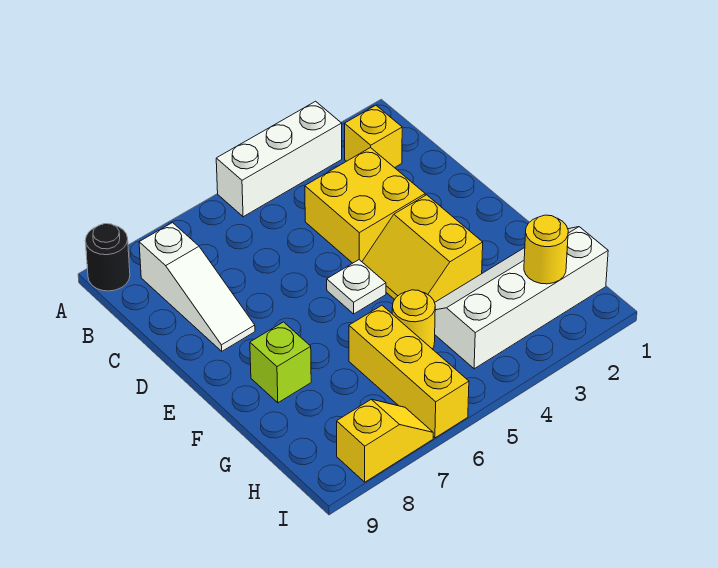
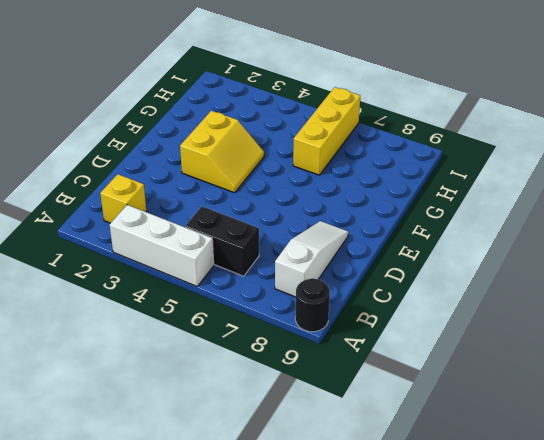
black brick B5:B6 level 1 -> none
none -> yellow brick C3:D4 level 1
none -> white plate E5 level 1
none -> lime brick F8 level 1

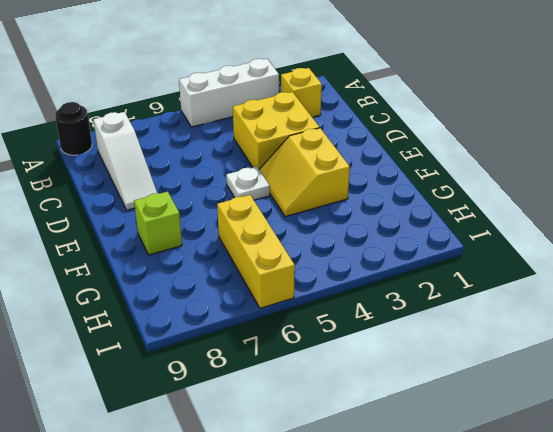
none -> white slope G1:H4 level 1 top H
none -> yellow round brick G5 level 1
none -> yellow slope I7:I8 level 1 top 8

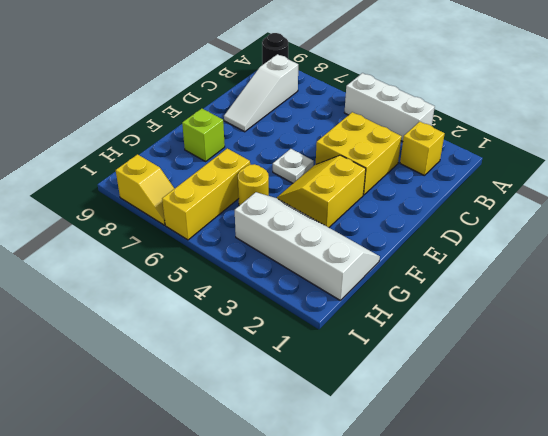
none -> yellow round brick H2 level 2

